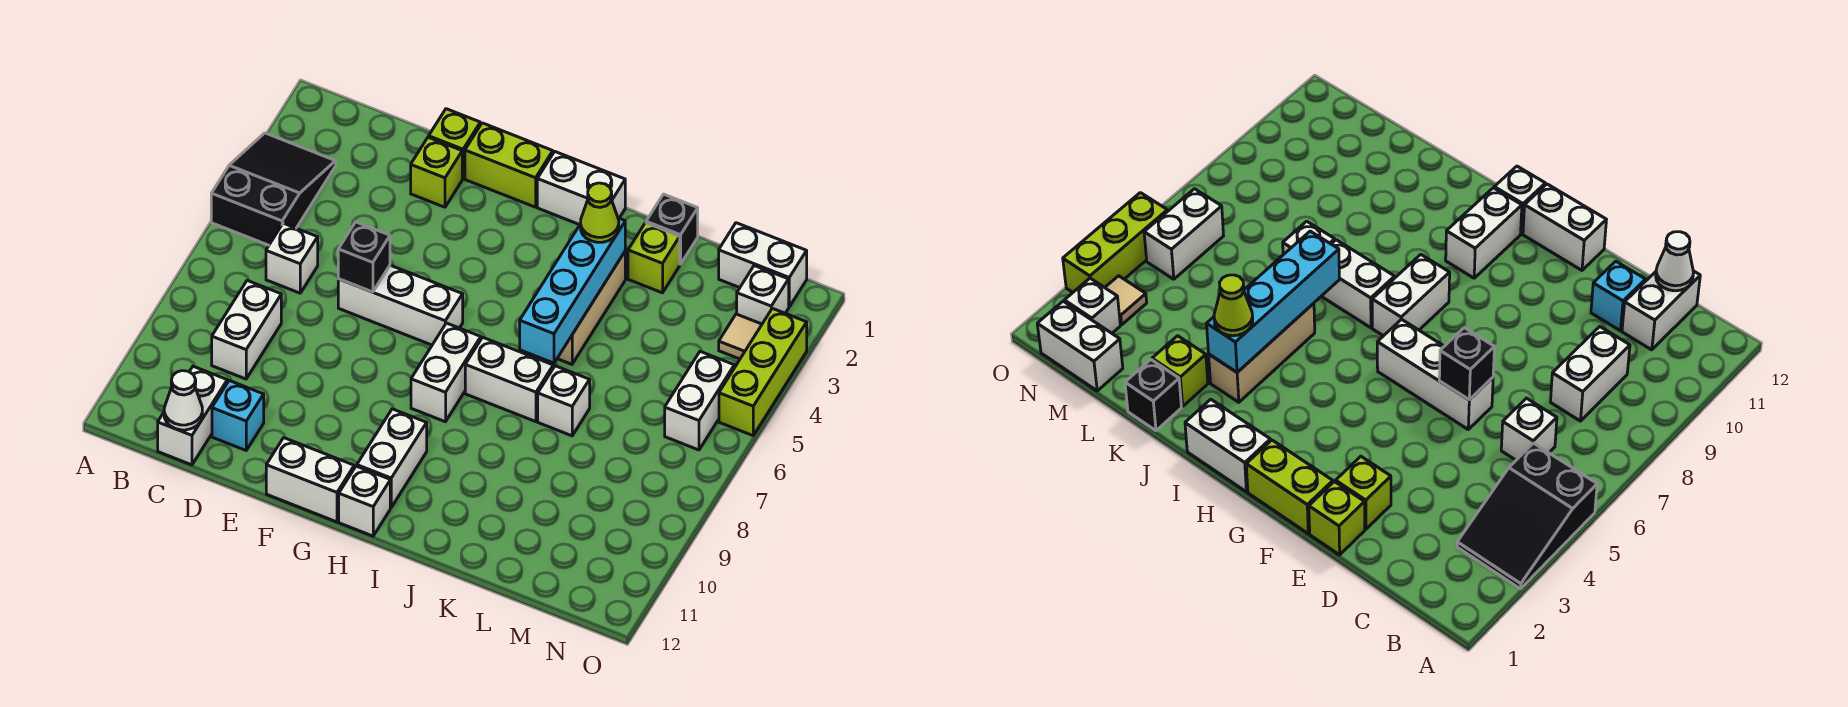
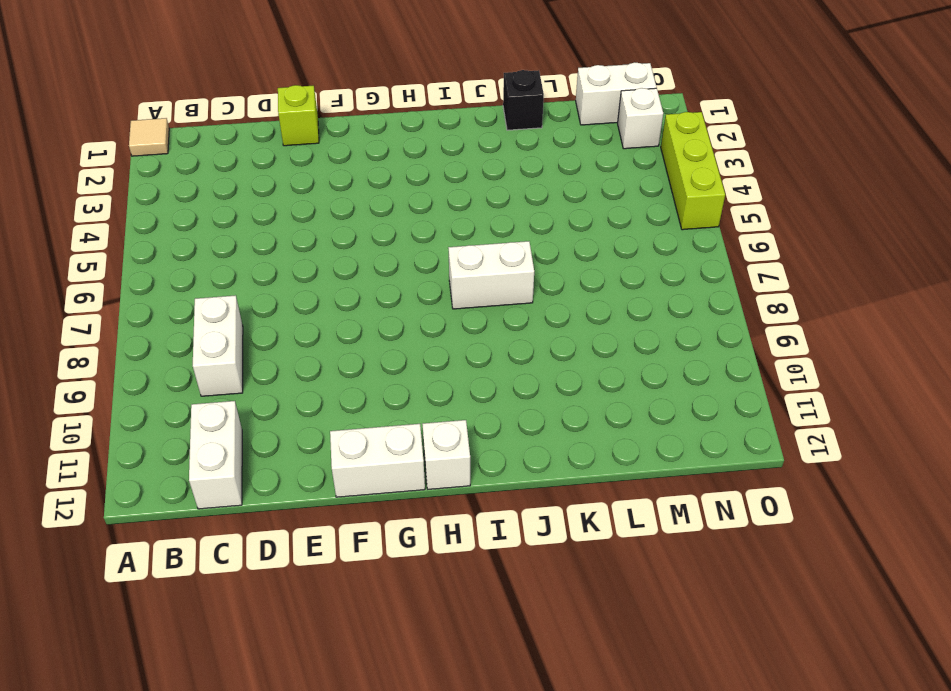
tan tile A1 level 1 -> tan tile N3 level 1
none -> black slope A3:B5 level 1 top 5
none -> white brick C6 level 1
none -> cyan brick D11 level 1

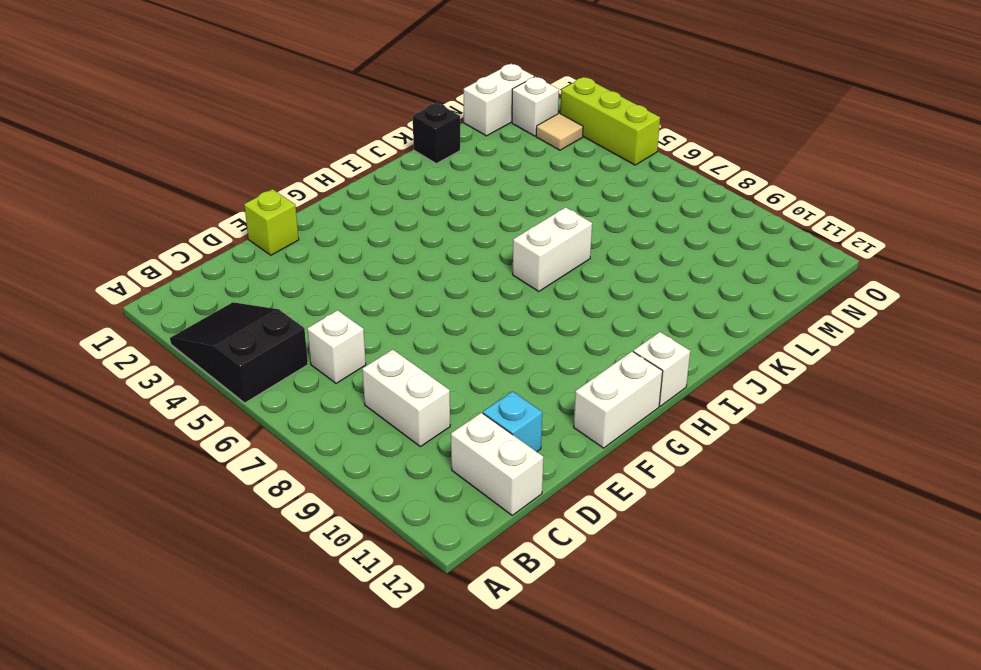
none -> lime brick E2 level 1
none -> white brick E6:G6 level 1
none -> lime brick F1:G1 level 1

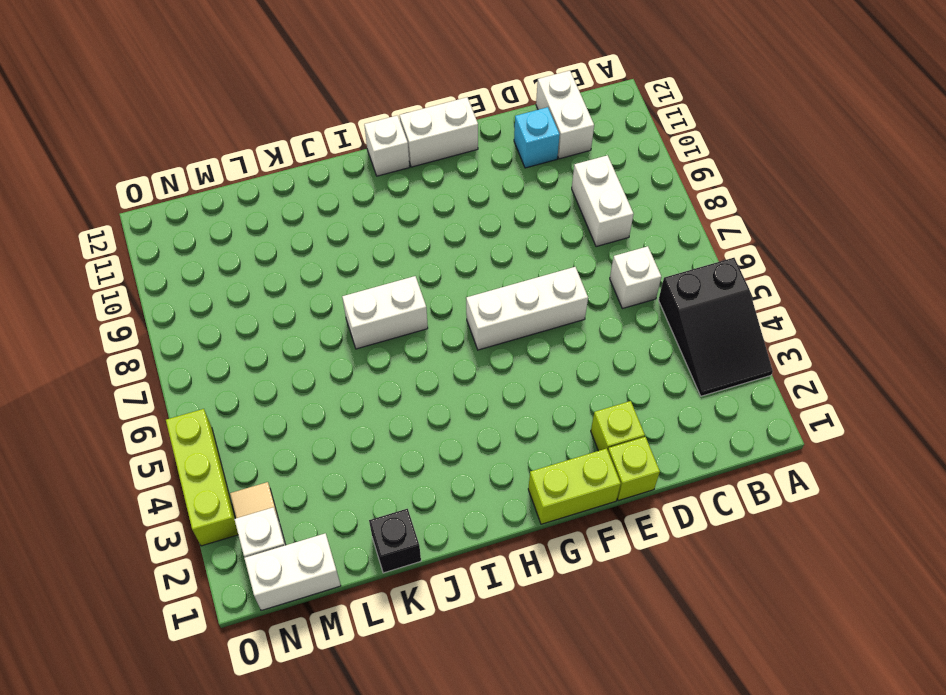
none -> white brick H1:I1 level 1
none -> white brick H7:H8 level 1
none -> white brick H10:H11 level 1

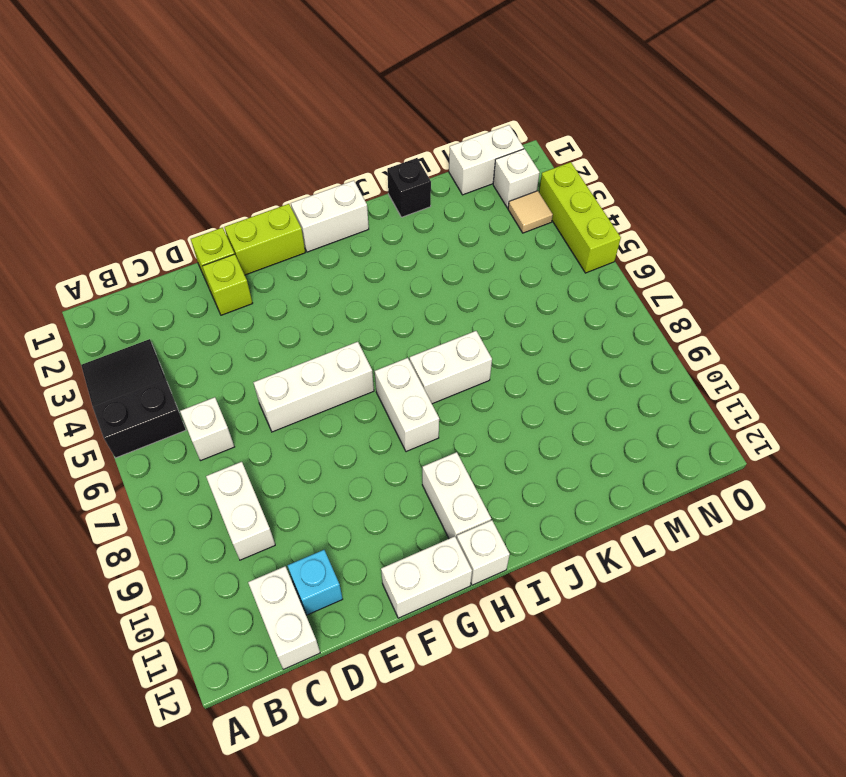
none -> tan brick J3:J5 level 1
none -> lime brick K2 level 1
none -> white brick K7 level 1

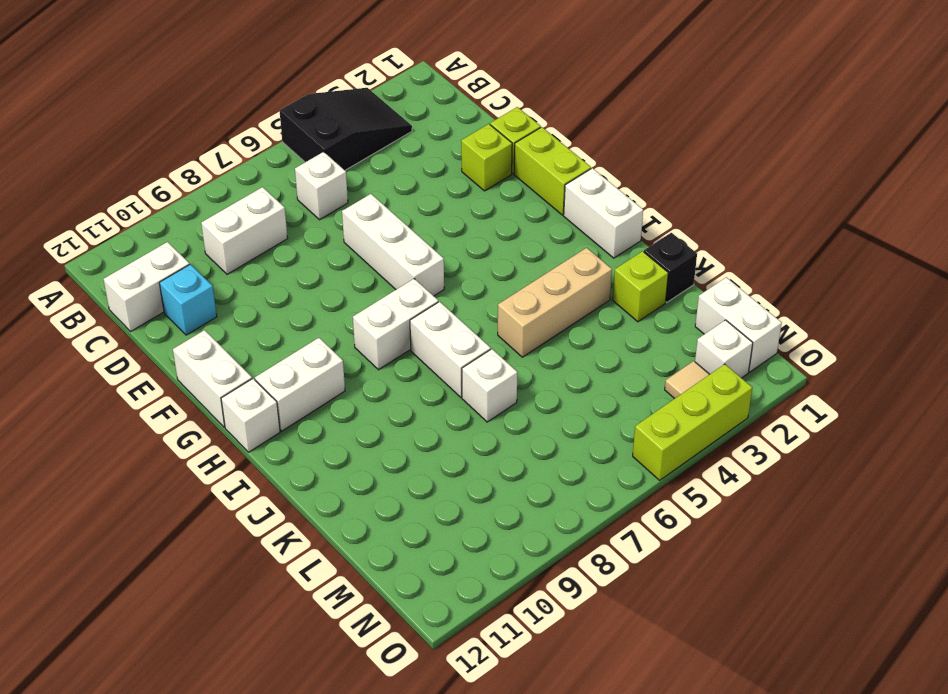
none -> white brick N5:N6 level 1
none -> white cone C12 level 2
none -> black brick E6 level 2

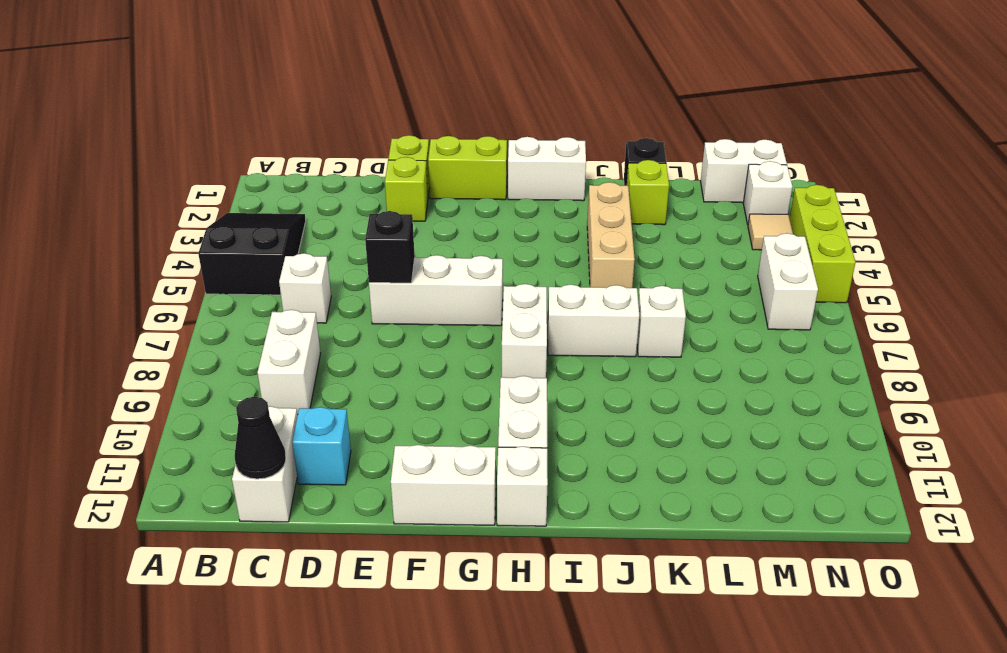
black cone C12 level 2 -> white cone C12 level 2
none -> cyan brick J3:J6 level 2
none -> lime cone J3 level 3

